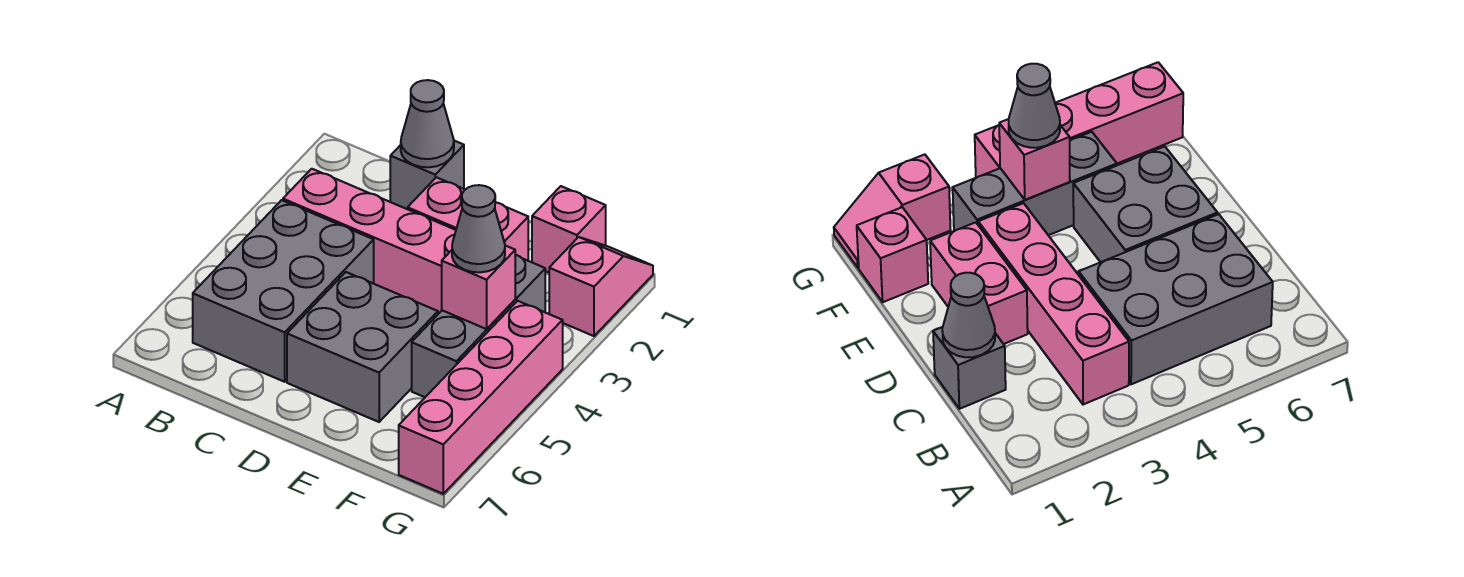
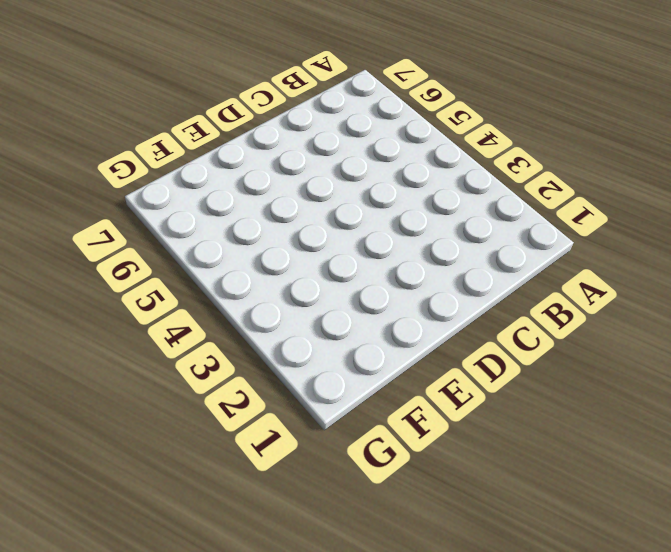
none -> pink brick B3:E3 level 1
none -> grey brick B4:C6 level 1
none -> grey brick C1 level 1

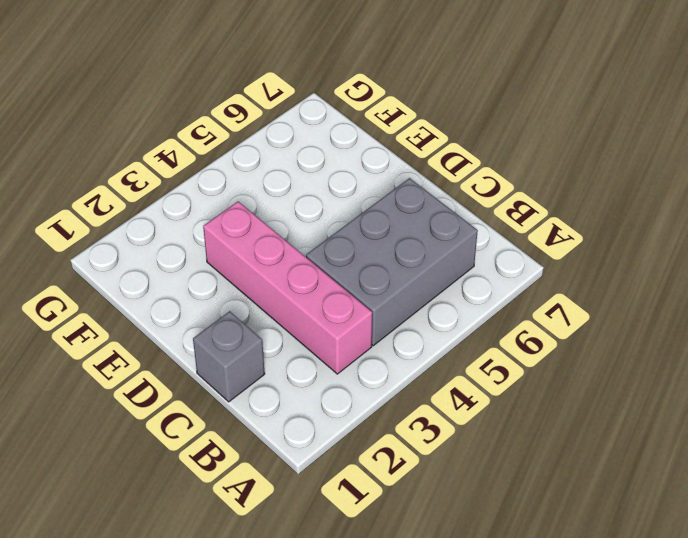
none -> pink brick D2:E2 level 1
none -> grey brick D5:E6 level 1
none -> pink brick F1 level 1

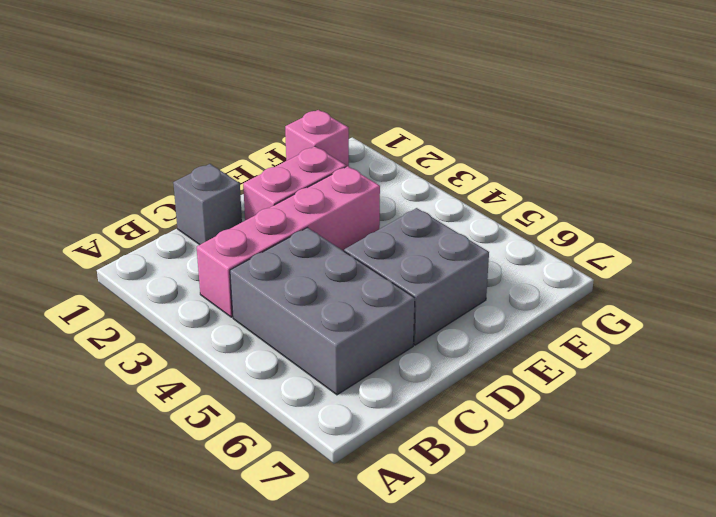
none -> grey brick F3:F5 level 1
none -> pink slope G1:G2 level 1 top 2
none -> pink brick G4:G7 level 1

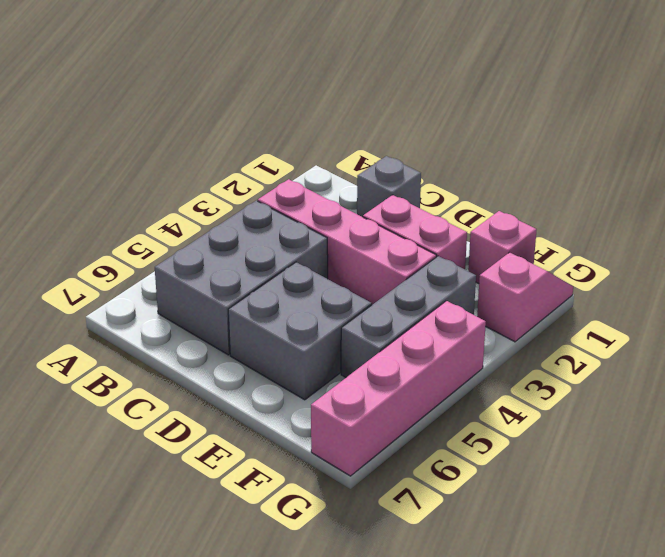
none -> grey cone C1 level 2
none -> pink brick F4 level 2
none -> grey cone F4 level 3

